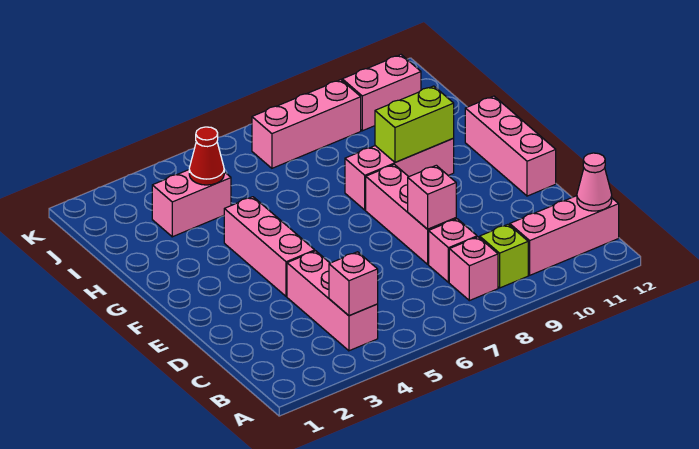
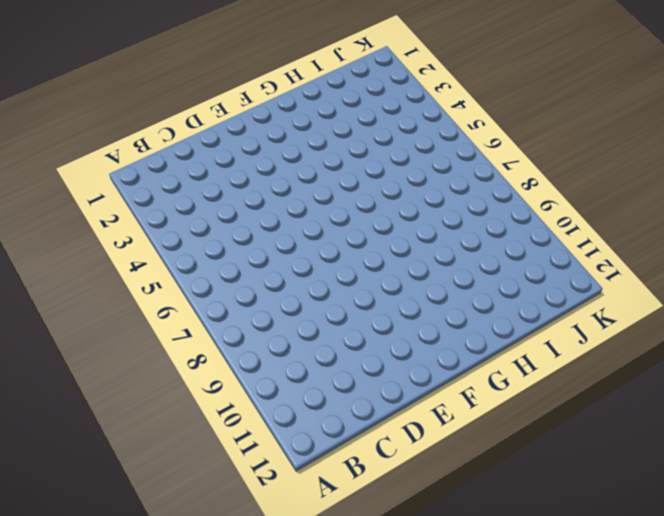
none -> pink brick B4:D4 level 1
none -> pink brick B8 level 1
none -> lime brick B9 level 1

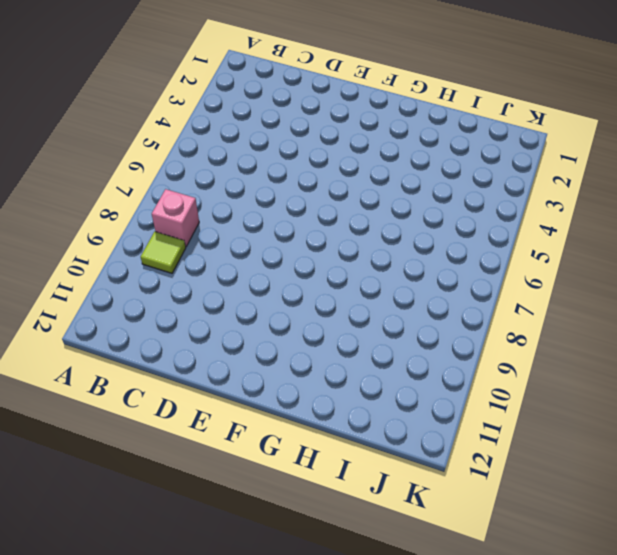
lime tile B9 level 1 -> lime brick B9 level 1
none -> pink brick B4:D4 level 1
none -> pink brick B10:B12 level 1
none -> pink brick C8 level 1

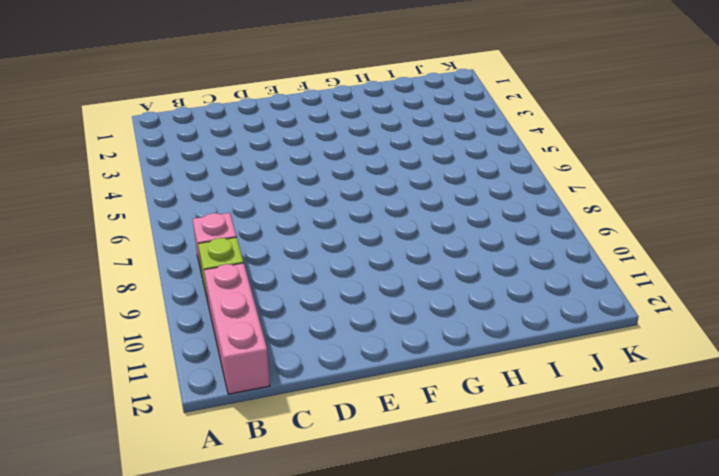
none -> pink brick B4:D4 level 1
none -> pink brick C8 level 1
none -> pink brick D8:F8 level 1

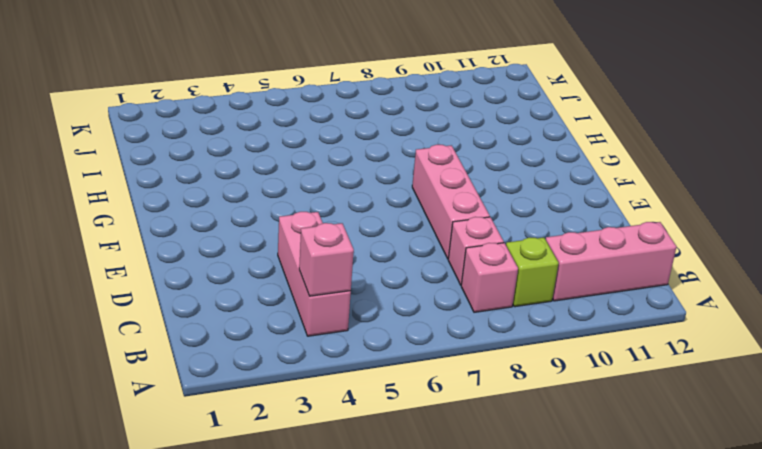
none -> pink brick E4:G4 level 1
none -> pink brick E12:G12 level 1
none -> pink brick G8:G10 level 1

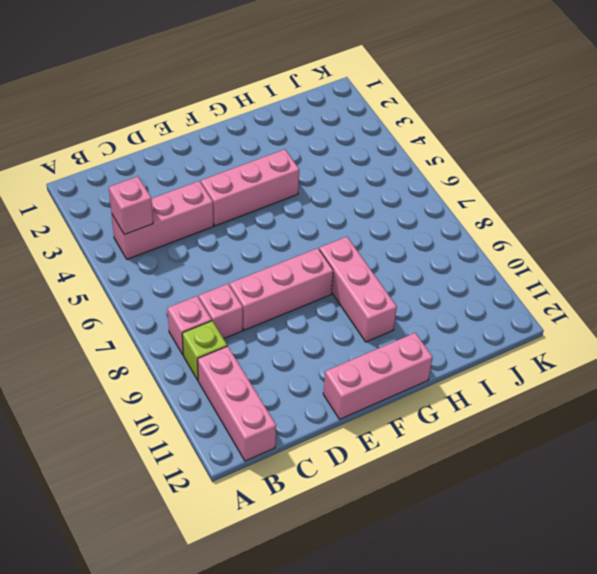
none -> pink brick I3:I4 level 1
none -> pink brick J7:J9 level 1
none -> pink brick J10:J11 level 1

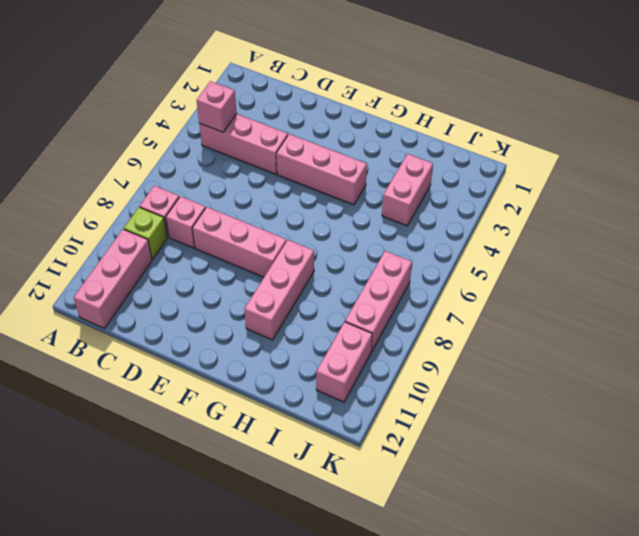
none -> pink brick E12:G12 level 1
none -> pink cone B12 level 2
none -> pink brick D8 level 2

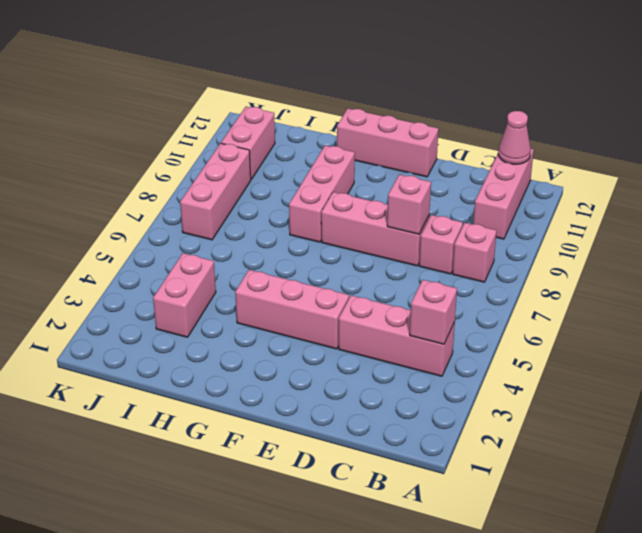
none -> lime brick B9 level 1
none -> lime brick G9:G10 level 2
none -> red cone I4 level 2

